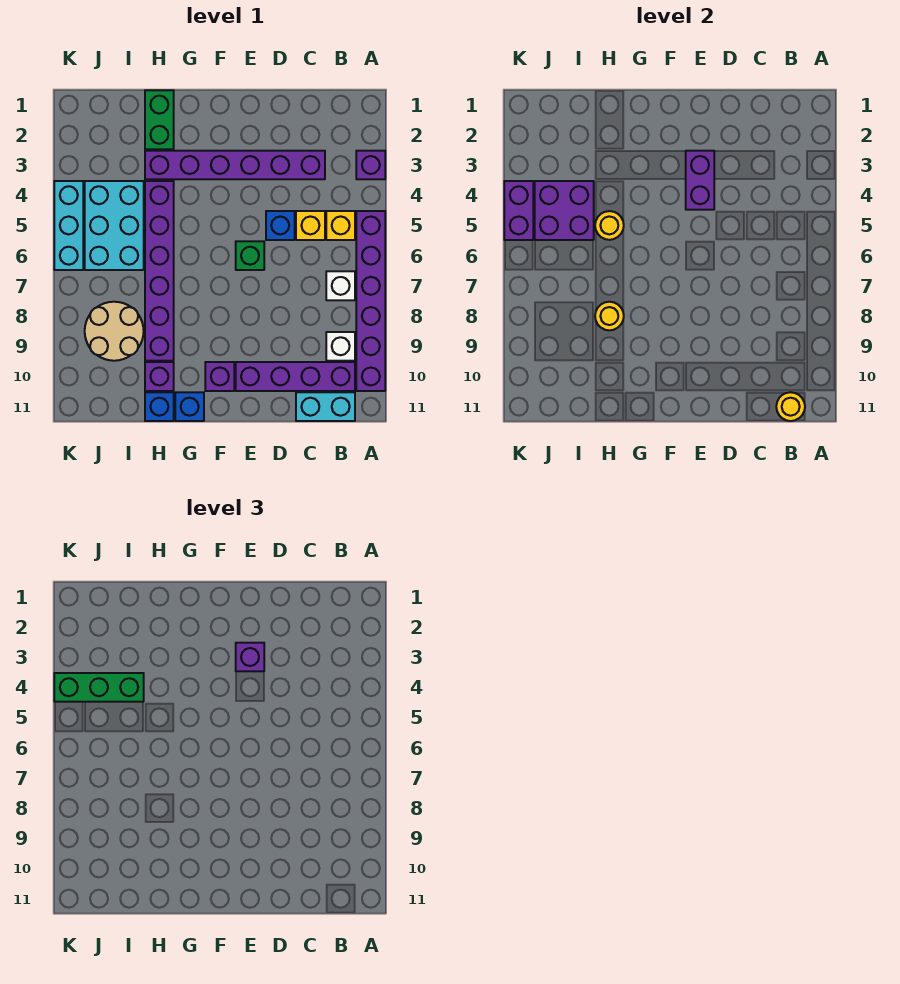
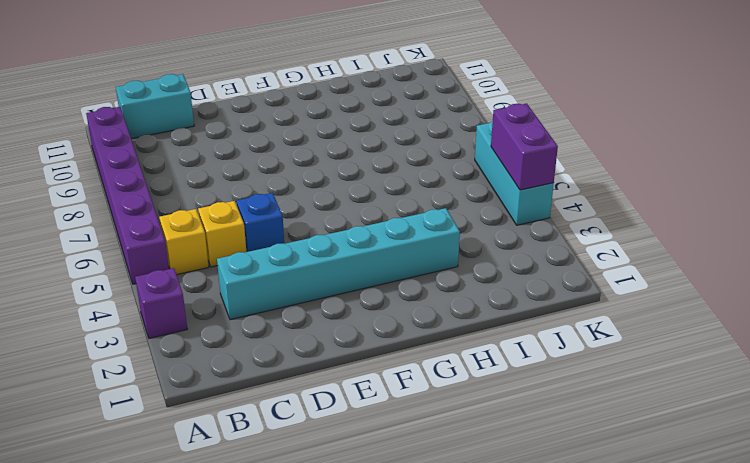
cyan brick C3:H3 level 1 -> purple brick C3:H3 level 1
none -> white brick B7 level 1
none -> white brick B9 level 1
none -> purple brick B10:E10 level 1

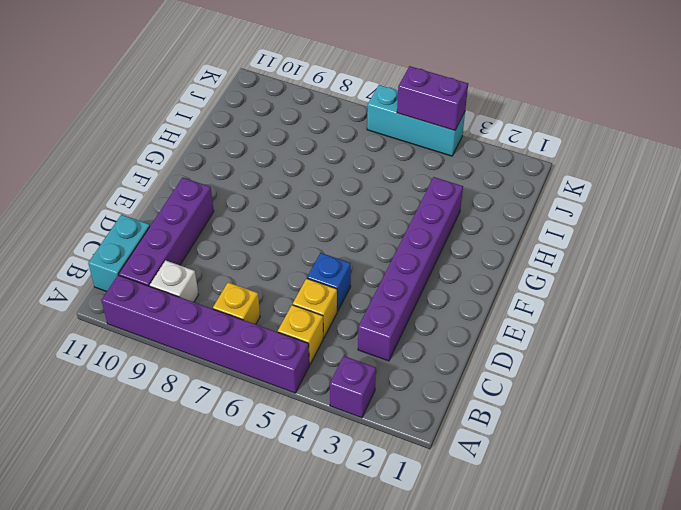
yellow brick B7 level 1 -> white brick B7 level 1
none -> green brick E6 level 1
none -> purple brick F10 level 1
none -> blue brick G11 level 1

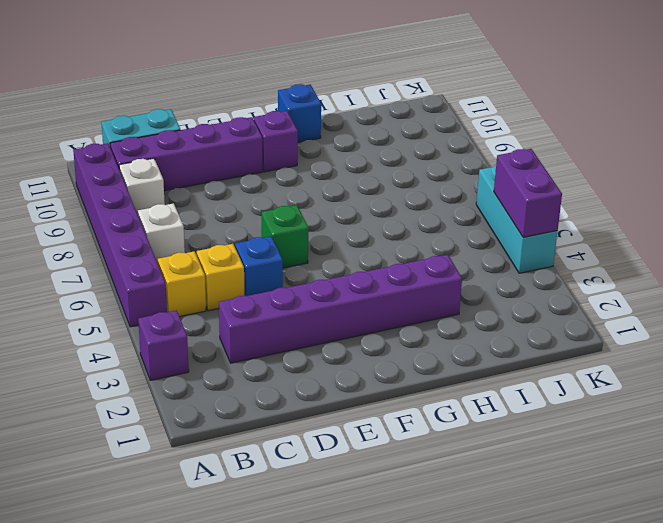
none -> green brick H1:H2 level 1
none -> purple brick H4:H9 level 1
none -> purple brick H10 level 1

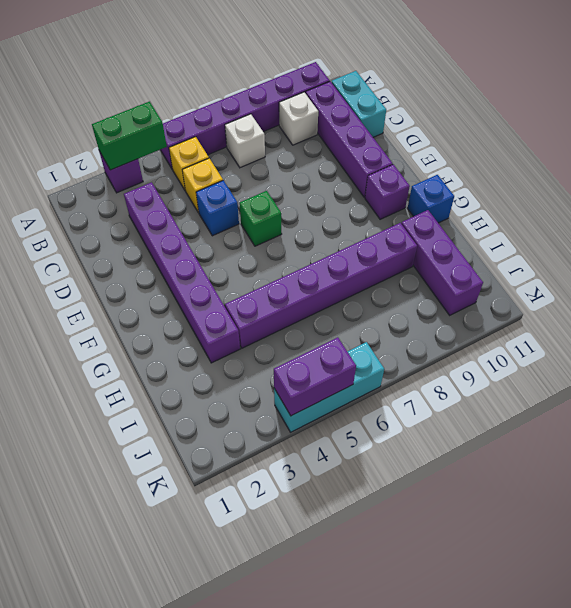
green brick A3:A4 level 2 -> green brick H1:H2 level 1
purple brick H10:J10 level 1 -> purple brick H10 level 1
none -> blue brick H11 level 1
none -> cyan brick I4:J6 level 1
none -> tan round brick I8:J9 level 1

